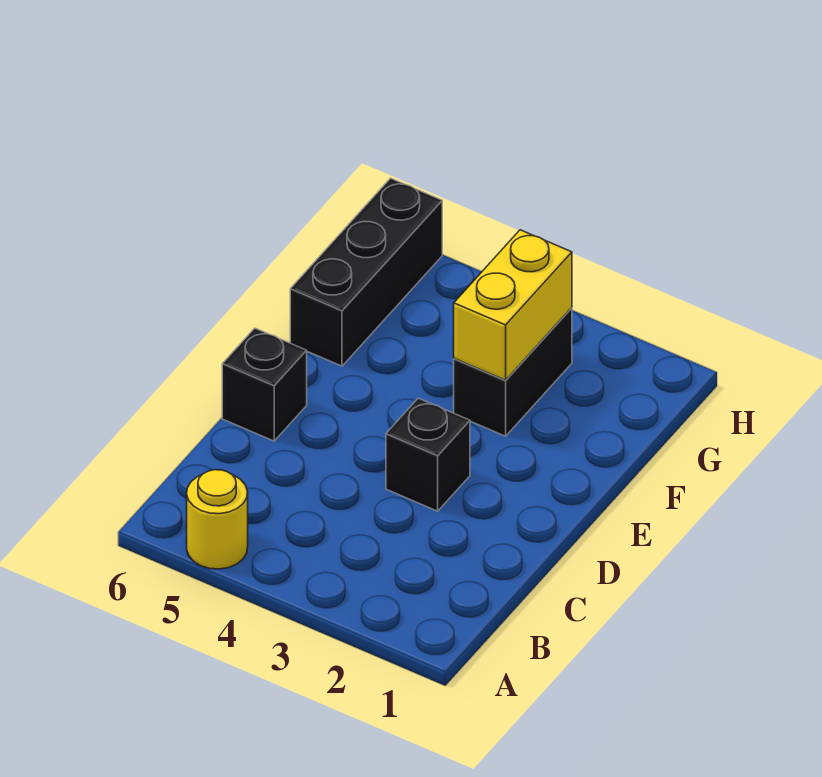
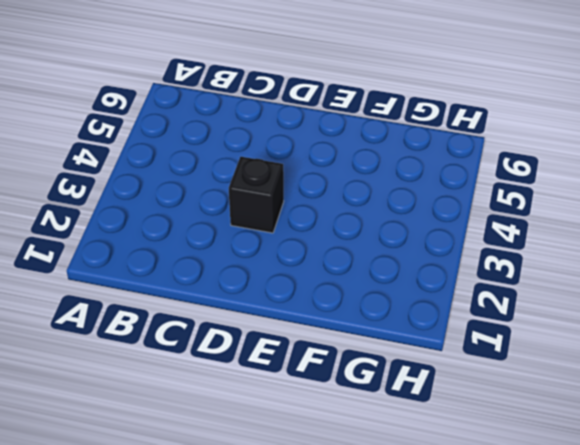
none -> yellow round brick A5 level 1
none -> black brick D6 level 1

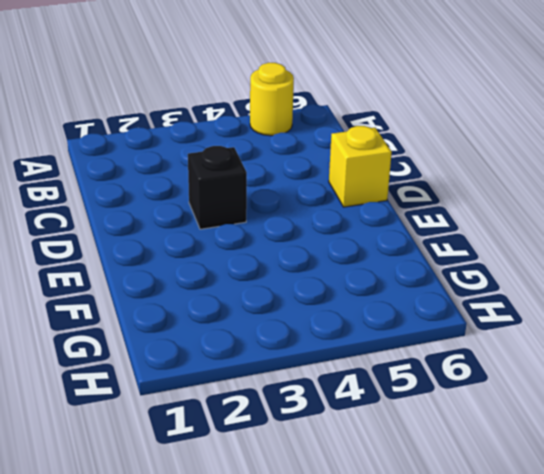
yellow brick D6 level 1 -> black brick D6 level 1
none -> black brick F3:G3 level 1
none -> black brick F6:H6 level 1

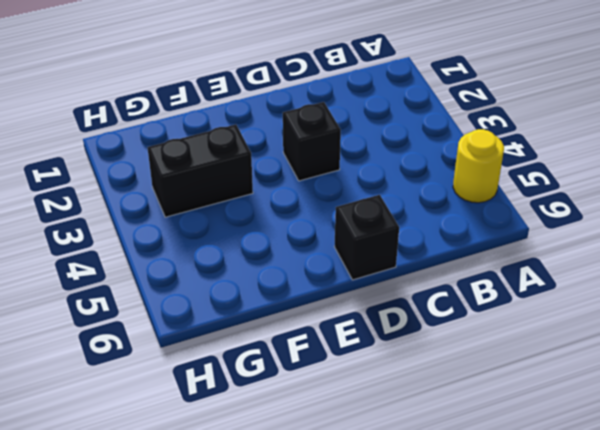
none -> black brick F6:H6 level 1
none -> yellow brick F3:G3 level 2

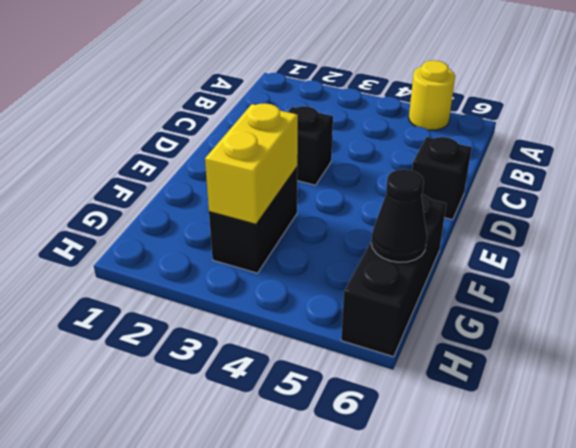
black cone G6 level 2 -> none

